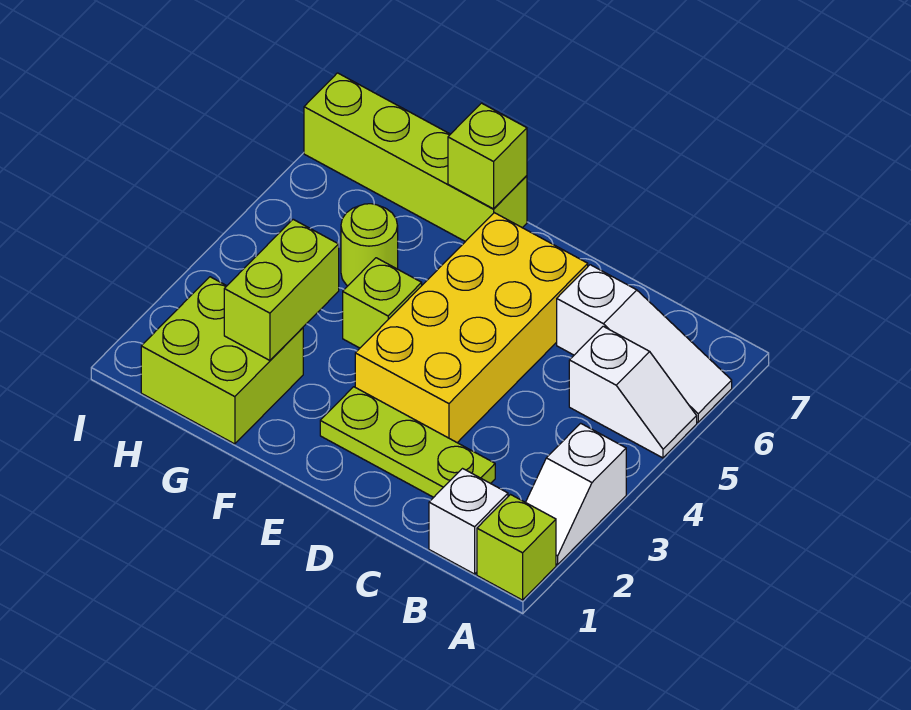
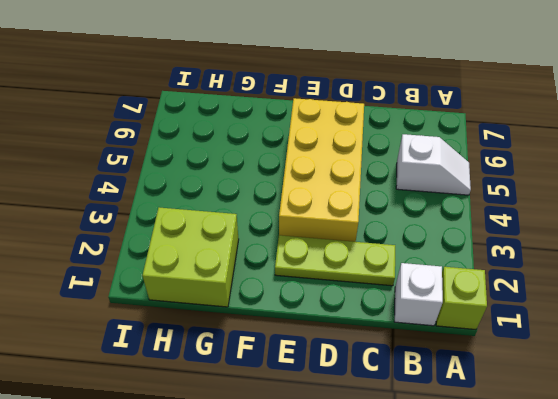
none -> white slope A2:A3 level 1 top 3
none -> white slope A6:C6 level 1 top C
none -> lime brick F4 level 1

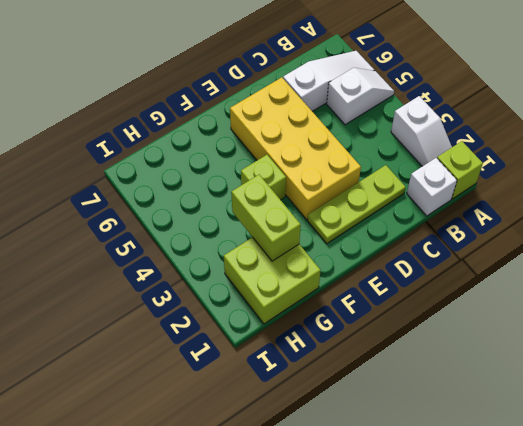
none -> lime brick F7:I7 level 1
none -> lime round brick G5 level 1
none -> lime brick F7 level 2

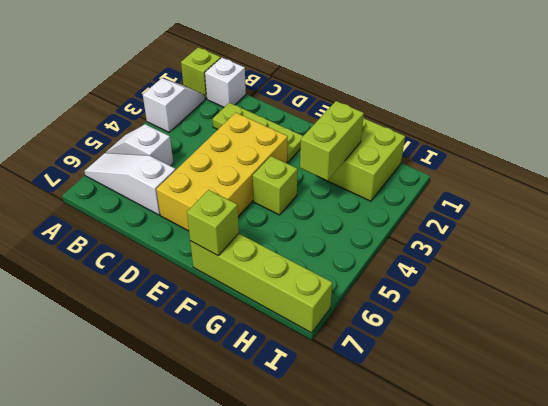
none -> lime round brick G5 level 1

